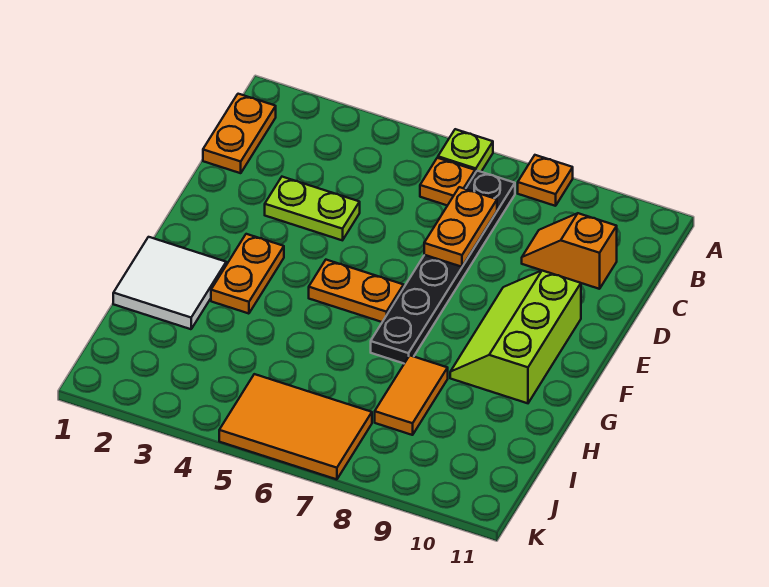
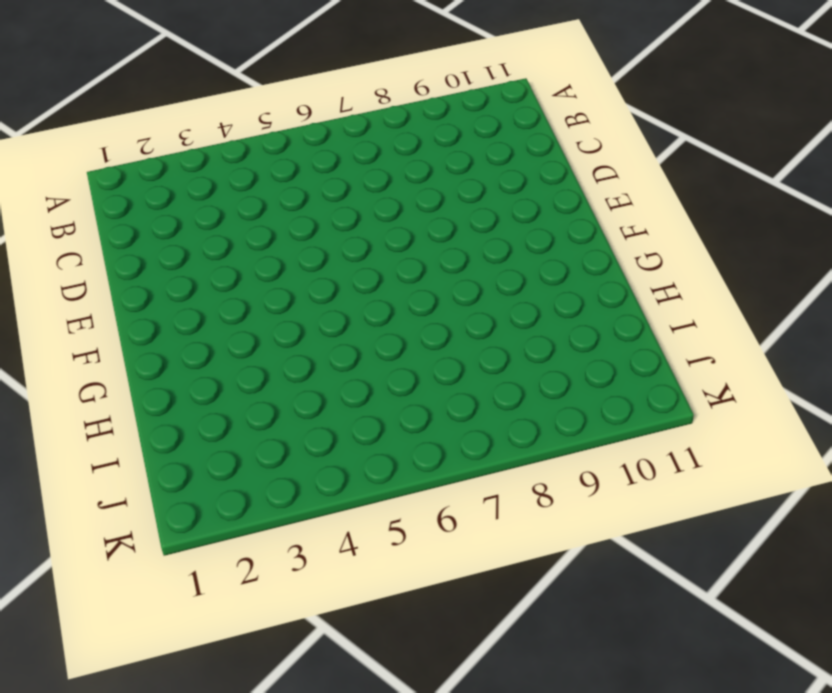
none -> lime plate A6 level 1
none -> orange plate A8 level 1
none -> orange plate B1:C1 level 1

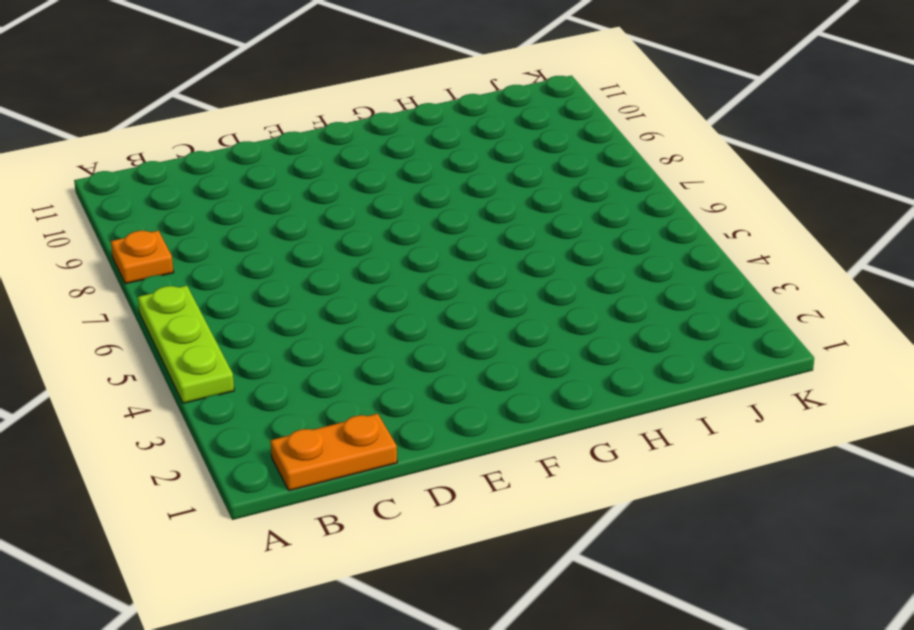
lime plate A4:A6 level 1 -> lime plate A6 level 1
none -> orange plate B6 level 1
none -> black plate B7:G7 level 1
none -> orange slope C9:C10 level 1 top 10

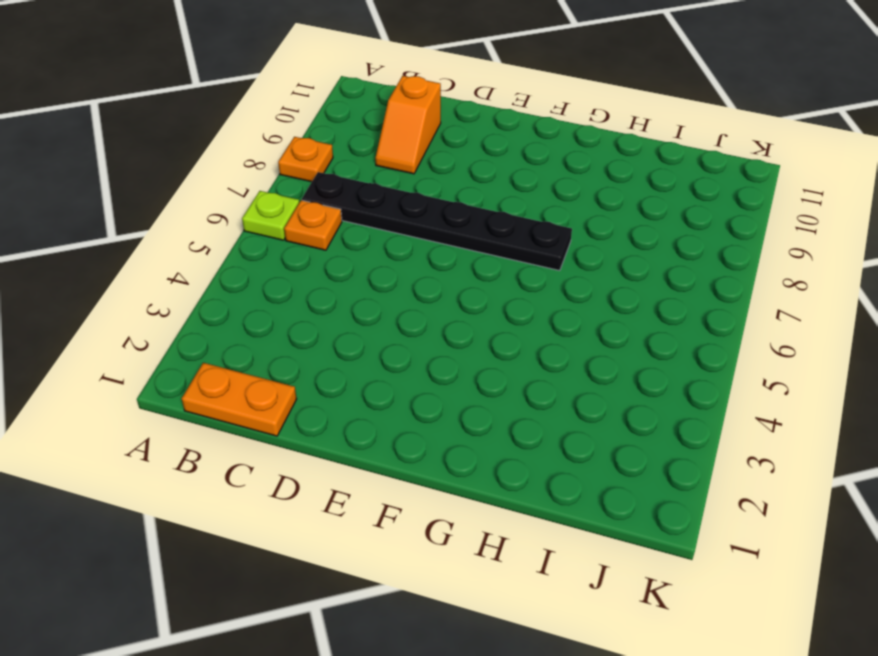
none -> lime plate D3:D4 level 1
none -> lime slope E9:G10 level 1 top 10
none -> orange plate F3:G3 level 1

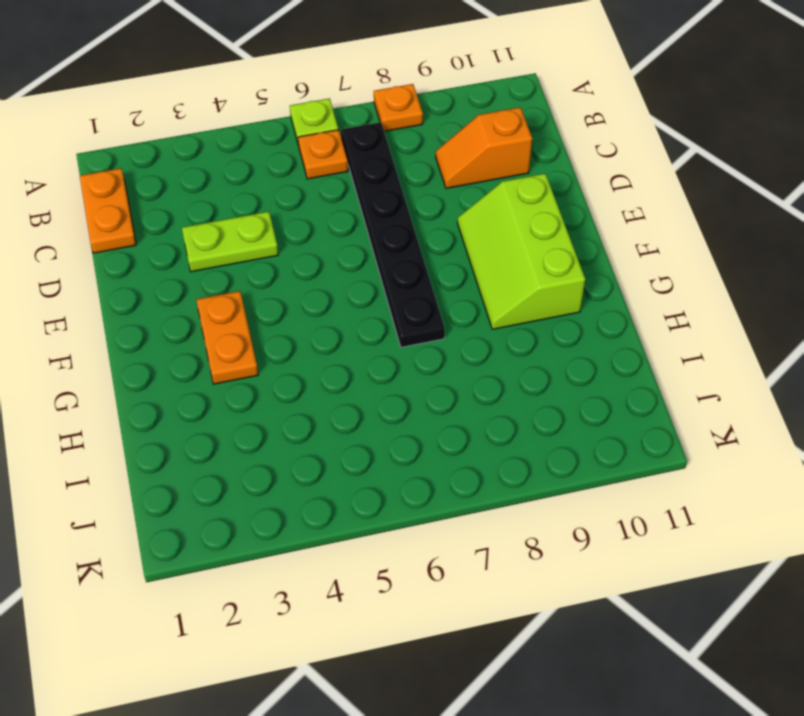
none -> orange plate F5:F6 level 1
none -> white tile G1:H2 level 1
none -> orange tile H8:I8 level 1

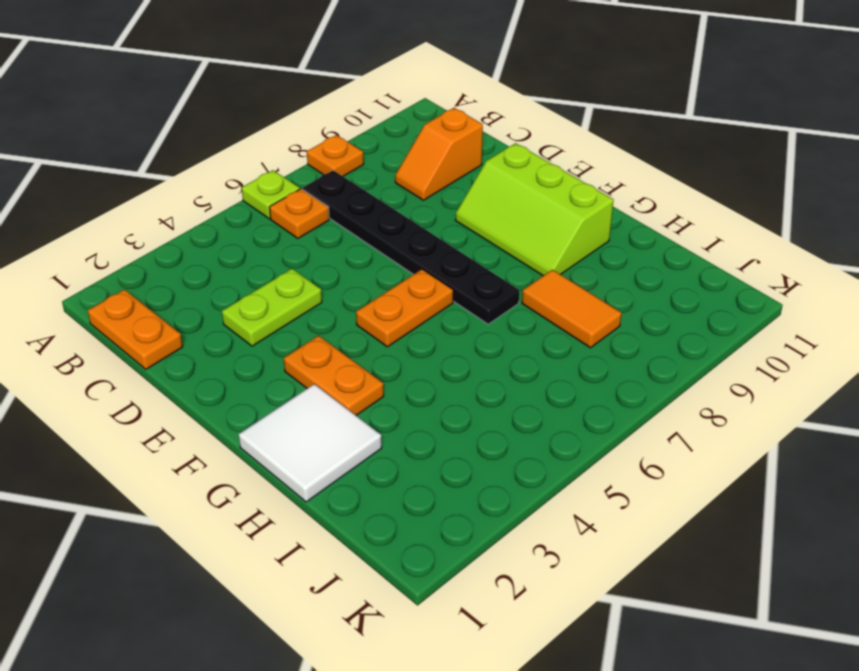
none -> orange tile J5:K7 level 1
none -> orange plate C7:D7 level 2

